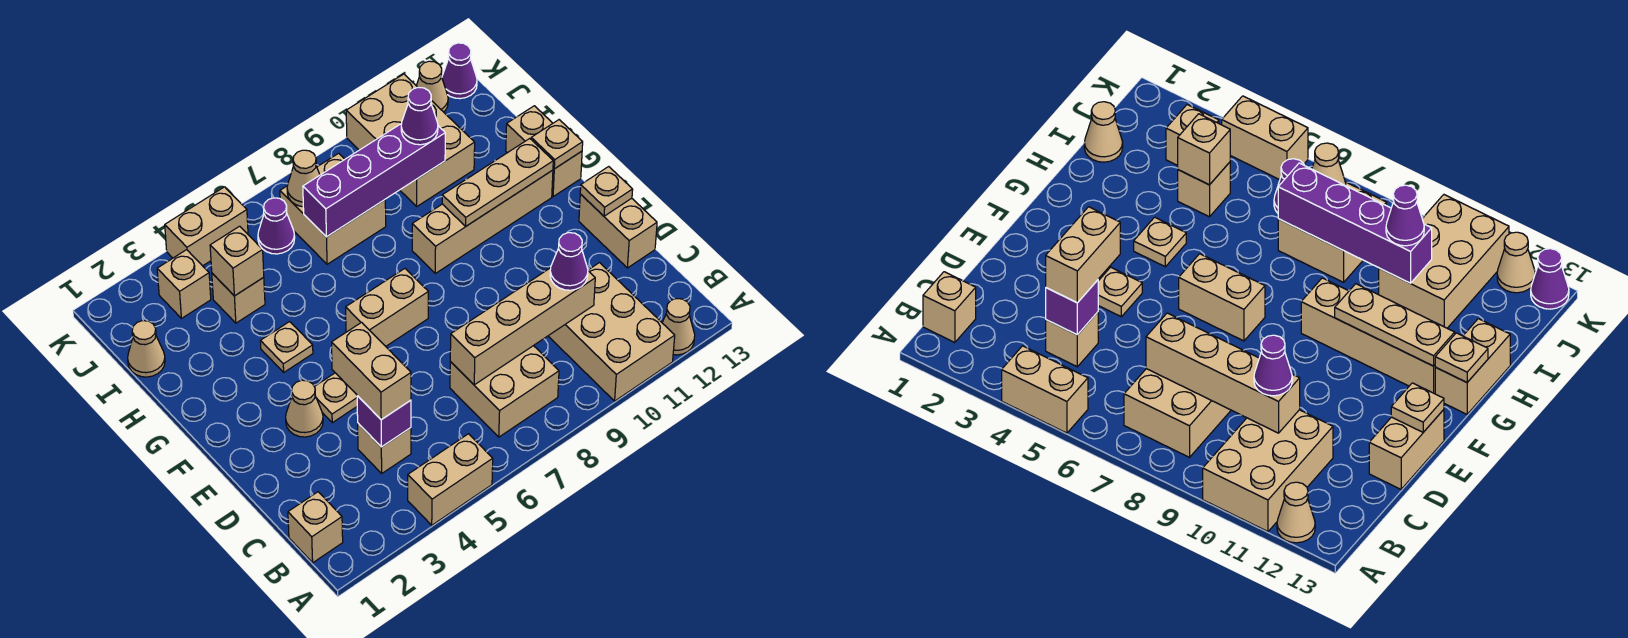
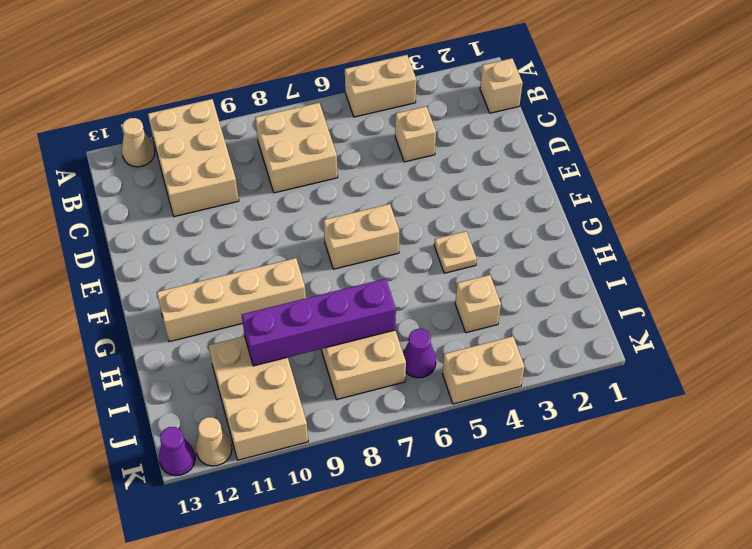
none -> tan brick D13:E13 level 1
none -> tan cone E3 level 1
none -> tan plate E4 level 1
none -> tan brick G13:H13 level 1

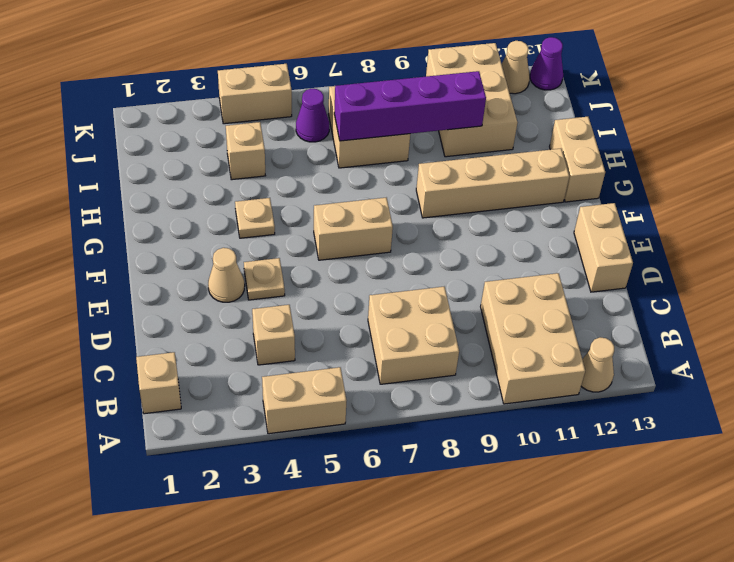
none -> tan cone I1 level 1
none -> tan brick J3 level 1
none -> purple brick C4 level 2
none -> tan brick C7:C10 level 2

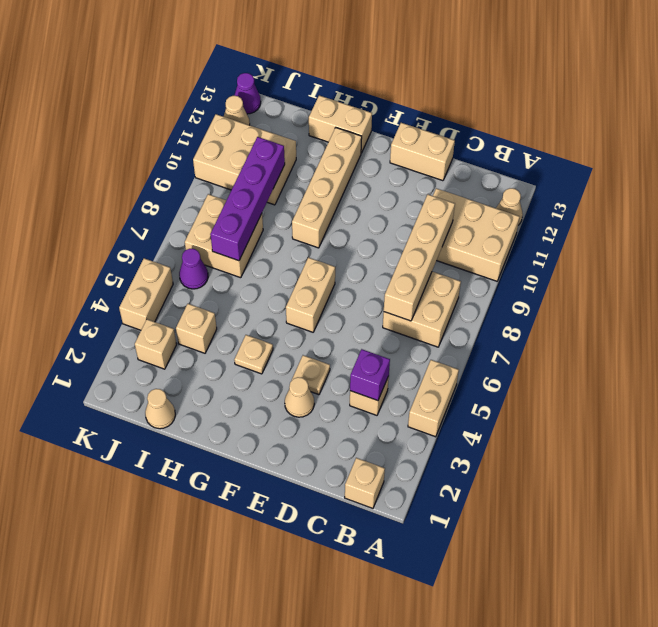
none -> tan plate E13 level 2
none -> tan plate G10:G12 level 2
none -> tan plate G13 level 2
none -> tan brick I4 level 2

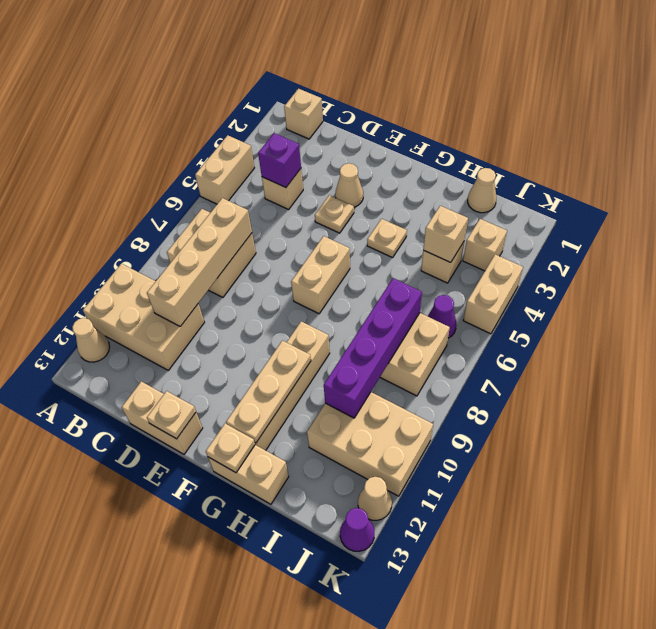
none -> tan cone J7 level 2
none -> tan brick C4:D4 level 3
none -> purple cone C10 level 3
none -> purple cone I10 level 3

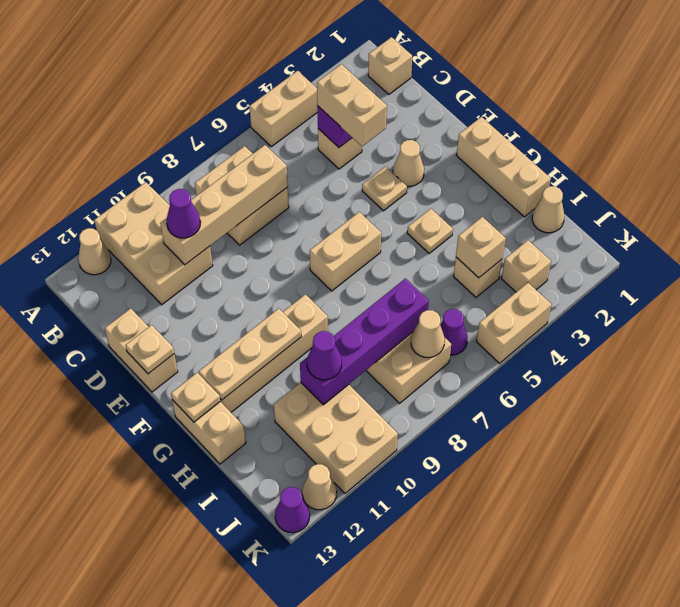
tan brick F1:H1 level 1 -> none

